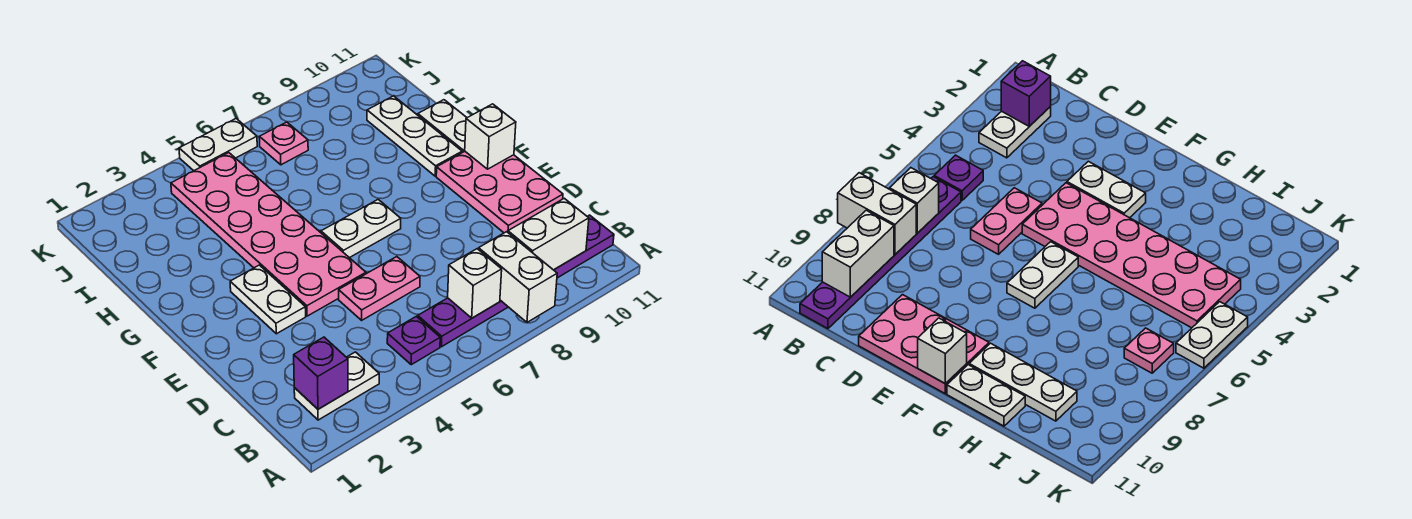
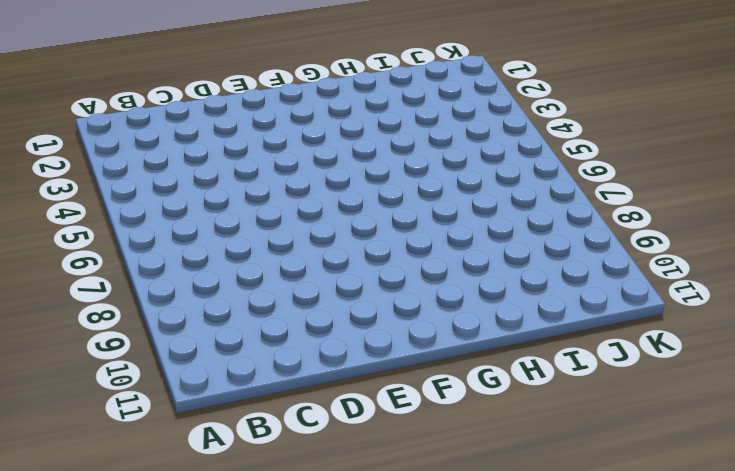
none -> white plate B2:B3 level 1
none -> purple plate B5 level 1
none -> purple plate B6:B11 level 1

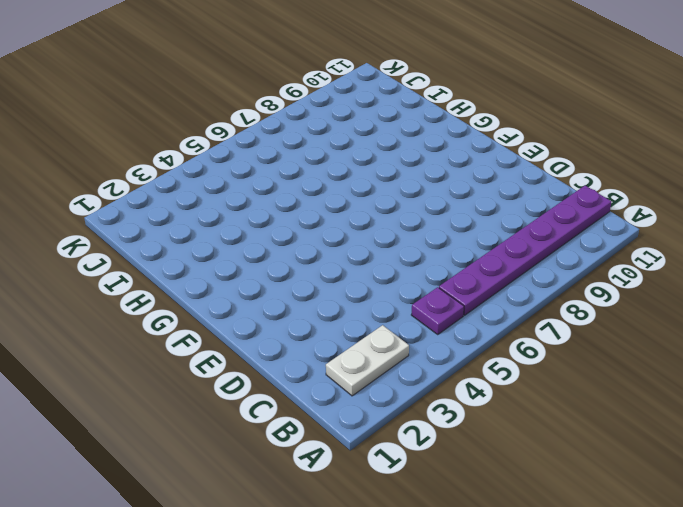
none -> pink plate D5:D6 level 1
none -> pink plate D10:F11 level 1
none -> white plate E3:F3 level 1

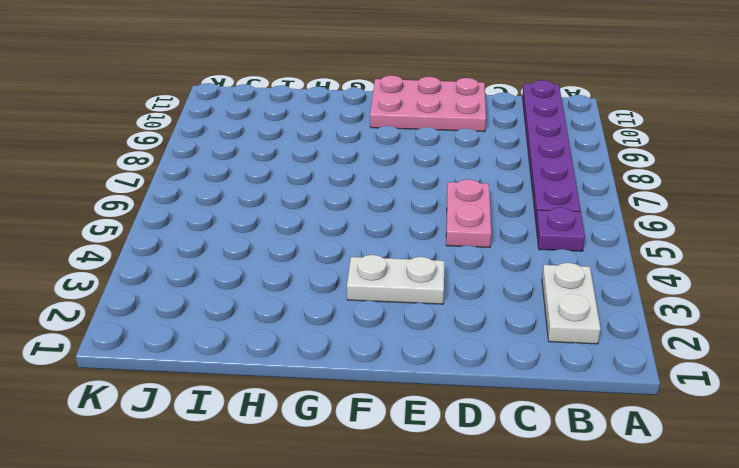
none -> pink plate E4:J5 level 1
none -> white plate F6:F7 level 1
none -> white plate G10:I10 level 1

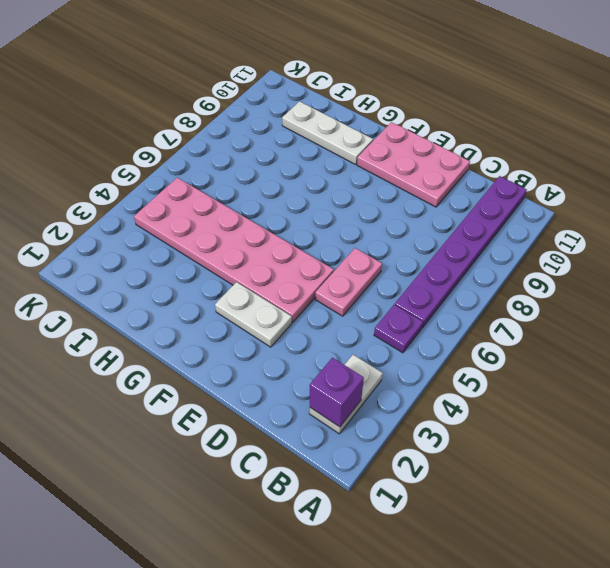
none -> white plate F6:F7 level 1
none -> white plate G11:H11 level 1
none -> pink plate J7 level 1

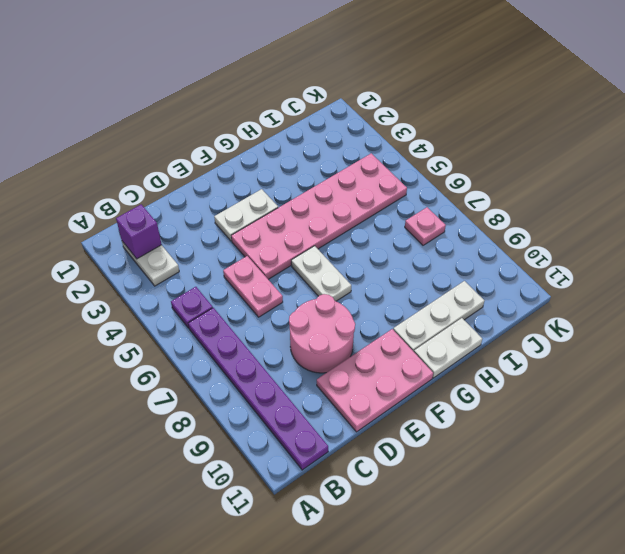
pink round brick D8:E9 level 1 -> none
none -> white plate K5:K6 level 1
none -> white brick A8:B8 level 2
none -> white brick B7 level 2

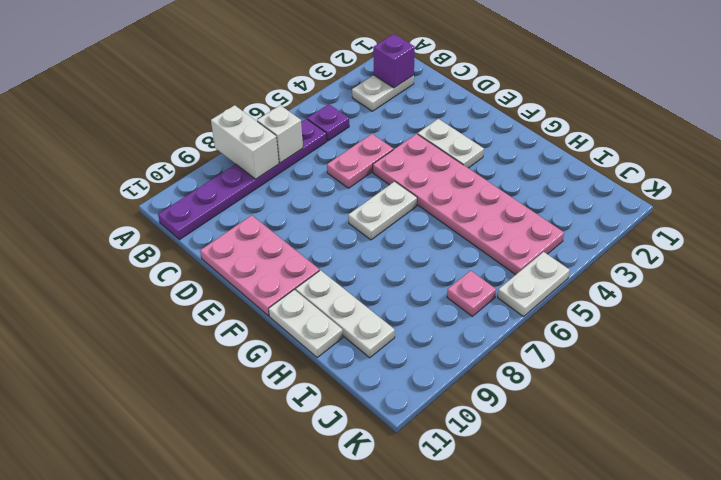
none -> white brick B9:B10 level 2
none -> white brick F11 level 2

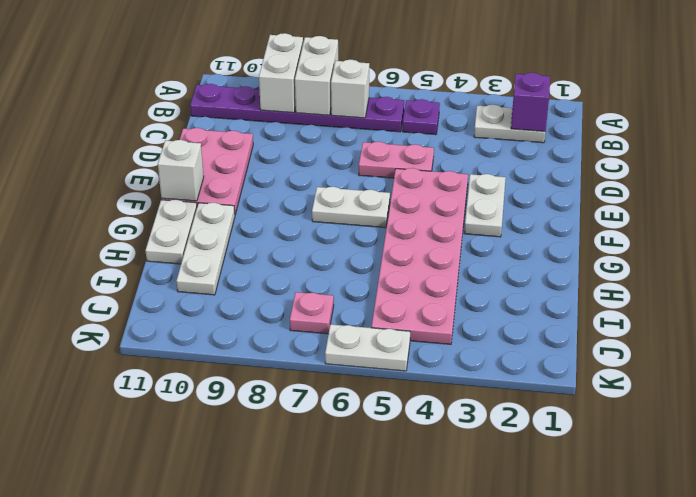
white brick A9:B9 level 2 -> white brick B9:B10 level 2

